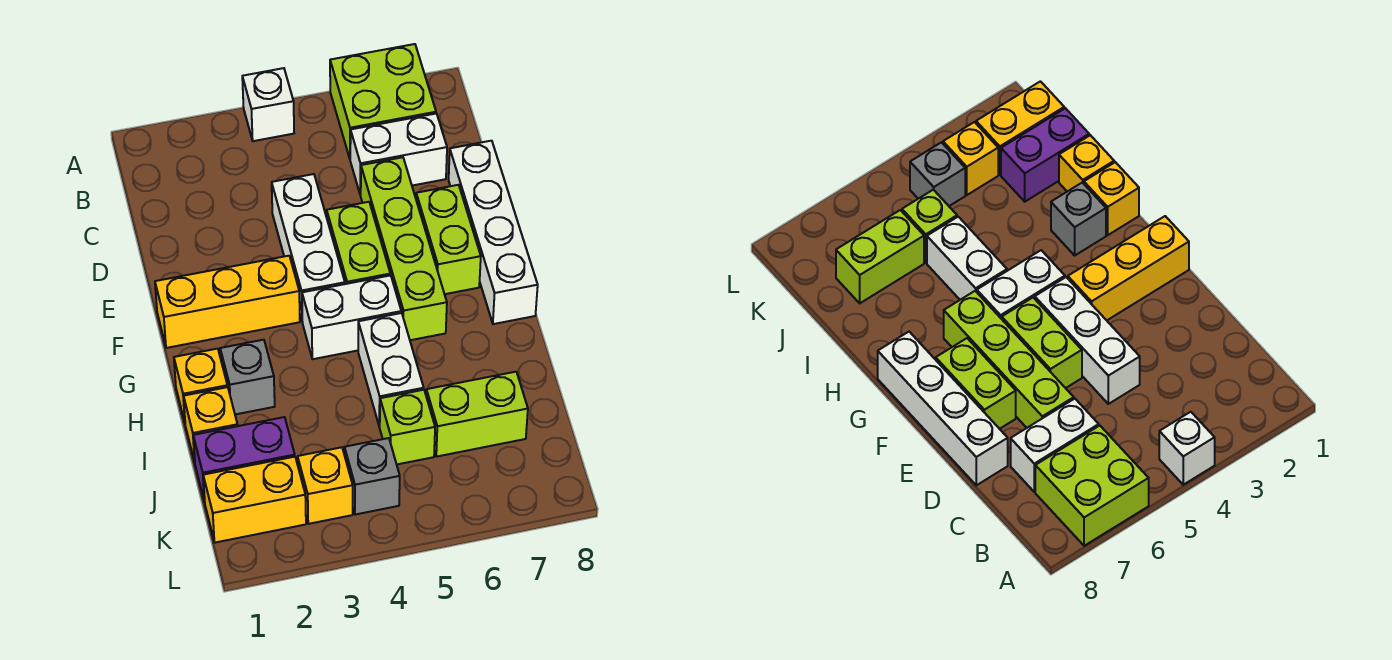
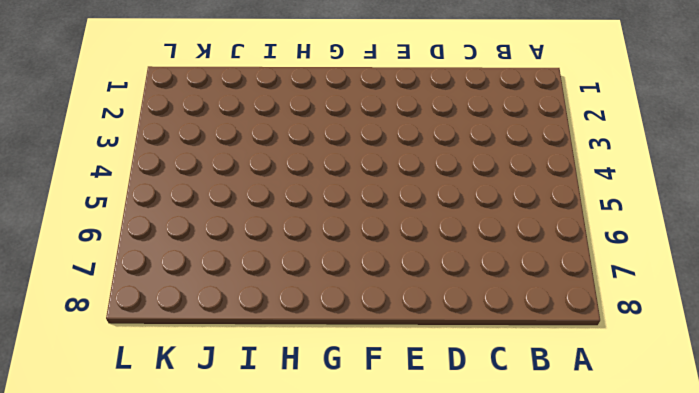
none -> white brick A4 level 1
none -> lime brick A6:B7 level 1
none -> white brick C6:C7 level 1

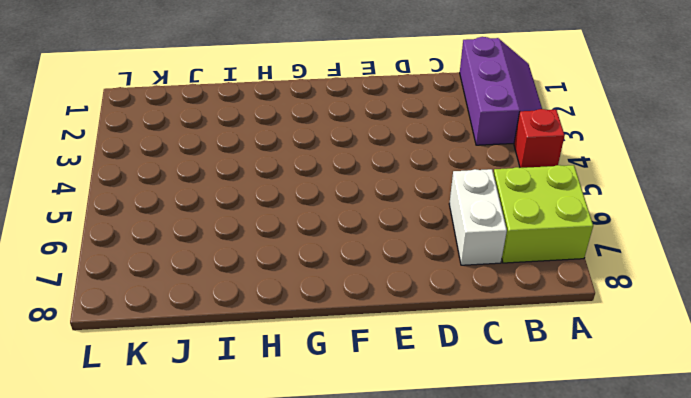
purple slope A1:B3 level 1 top B -> none
red brick A4 level 1 -> white brick A4 level 1
none -> white brick D4:F4 level 1
none -> lime brick D6:G6 level 1
none -> white brick D8:G8 level 1

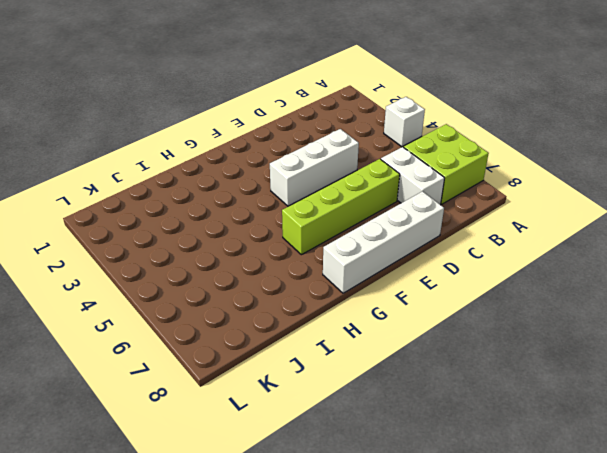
none -> lime brick E5:F5 level 1
none -> lime brick E7:F7 level 1
none -> yellow brick F1:F3 level 1

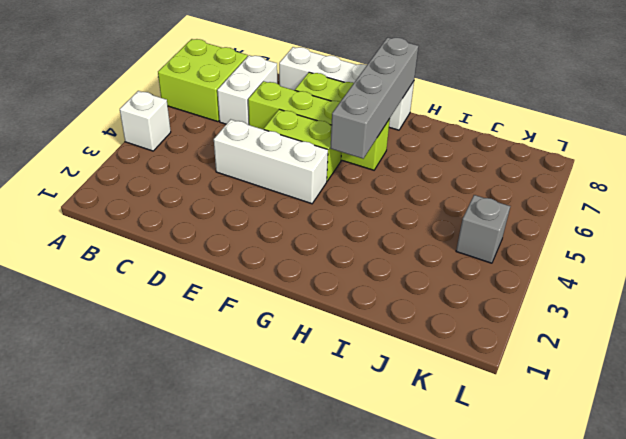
grey brick G5:G8 level 2 -> none
none -> yellow brick F1:F3 level 1
none -> white brick G4:G5 level 1
none -> yellow brick H1 level 1

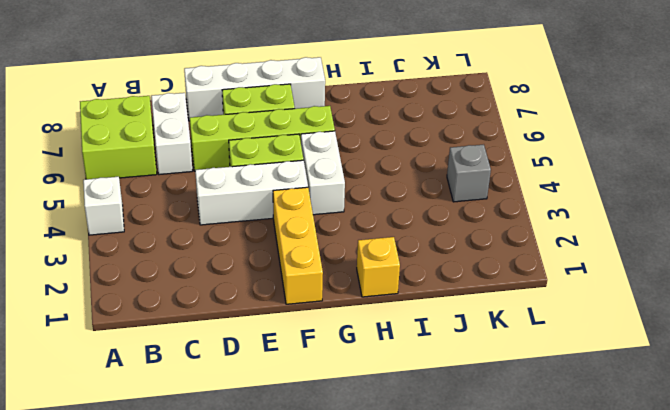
none -> grey brick H2 level 1
none -> white brick H5:I5 level 1
none -> yellow brick I1 level 1

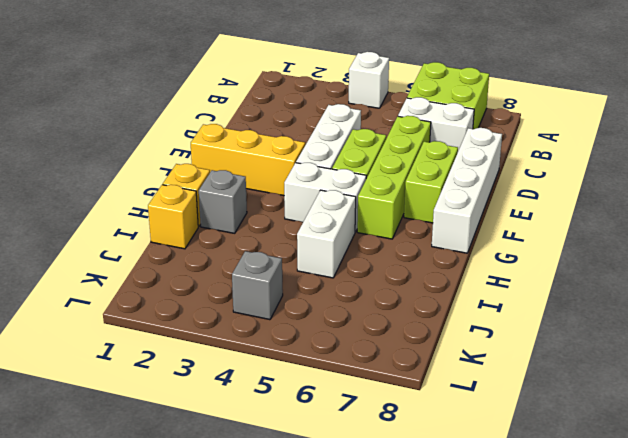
none -> purple brick J1:J2 level 1
none -> lime brick J5 level 1
none -> lime brick J6:J7 level 1

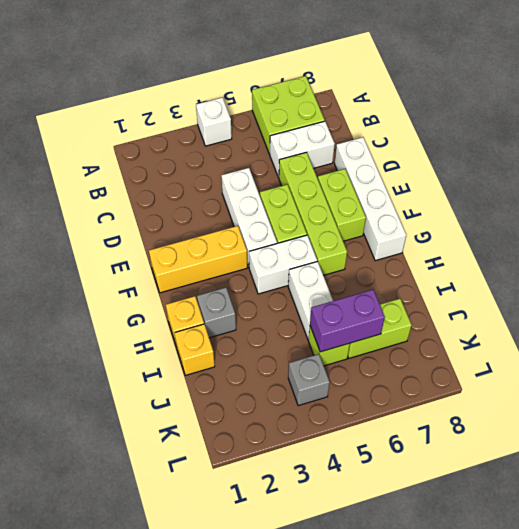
purple brick J5:J6 level 2 -> purple brick J1:J2 level 1
none -> yellow brick K1:K2 level 1
none -> yellow brick K3 level 1

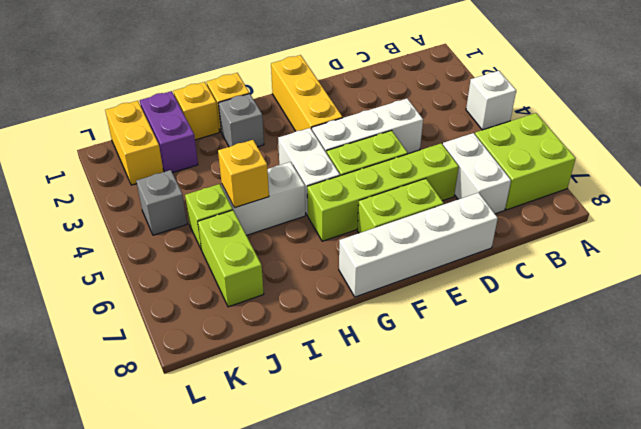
yellow brick I5 level 2 -> yellow brick K3 level 1

